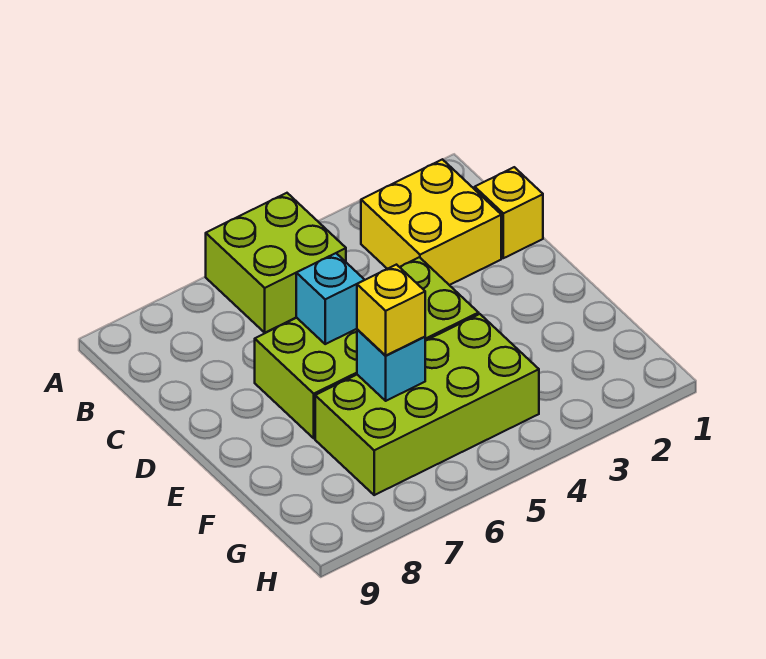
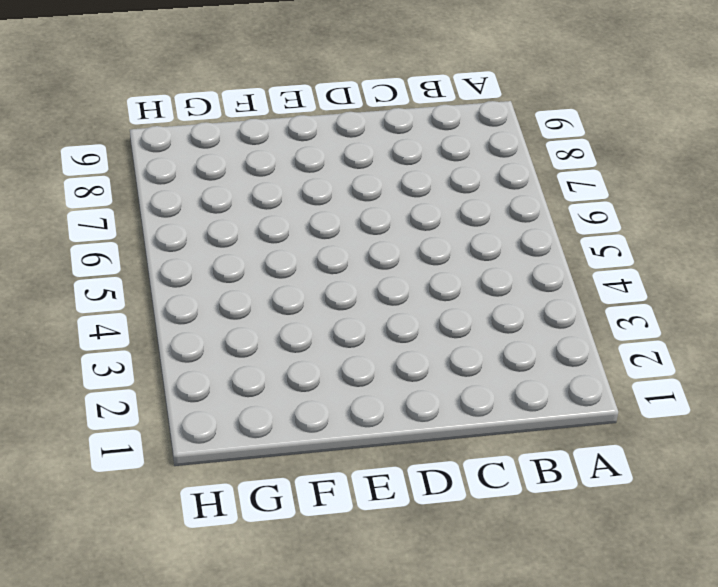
none -> lime brick A5:B6 level 1
none -> yellow brick B2:C3 level 1

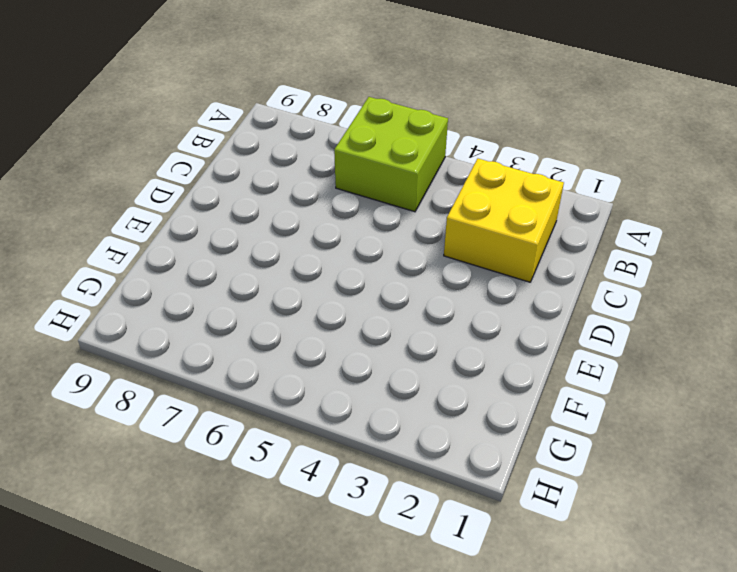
none -> yellow brick C1 level 1
none -> lime brick D4:E7 level 1

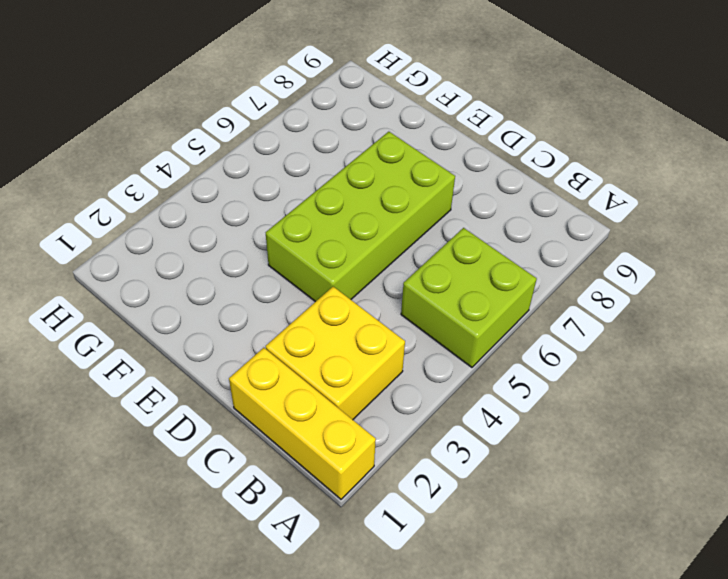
yellow brick A1:C1 level 1 -> yellow brick C1 level 1
none -> lime brick F4:G7 level 1
none -> cyan brick D6 level 2

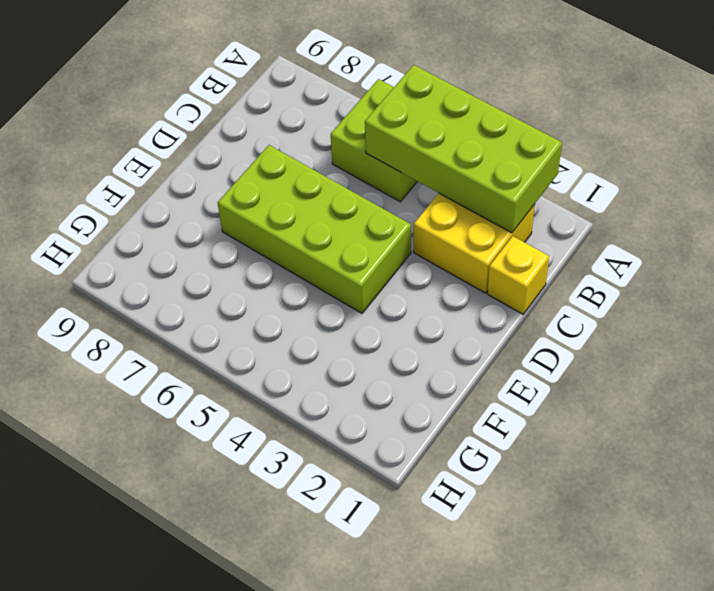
lime brick A2:B5 level 2 -> lime brick F4:G7 level 1
none -> cyan brick D6 level 2
none -> cyan brick F6 level 2

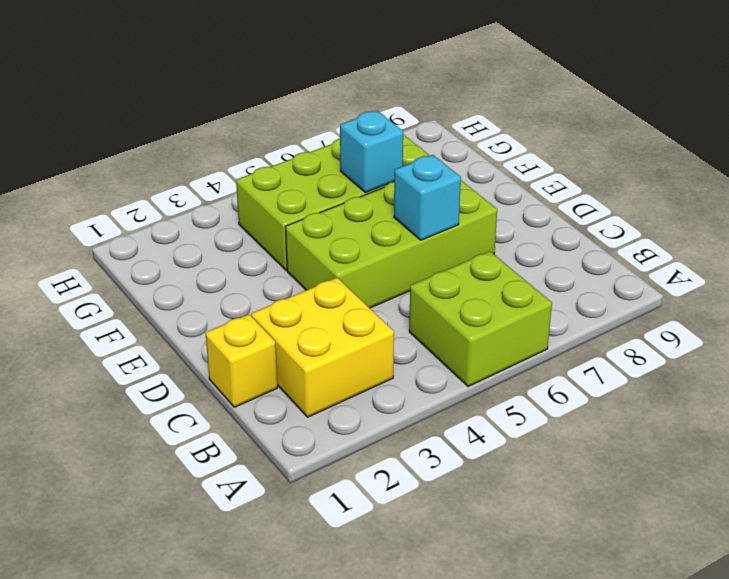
none -> yellow brick F6 level 3

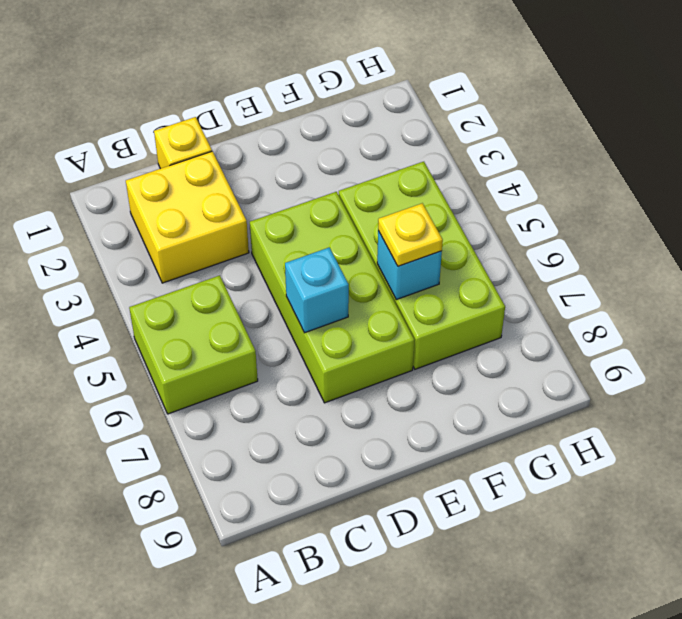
yellow plate F6 level 3 -> yellow brick F6 level 3

